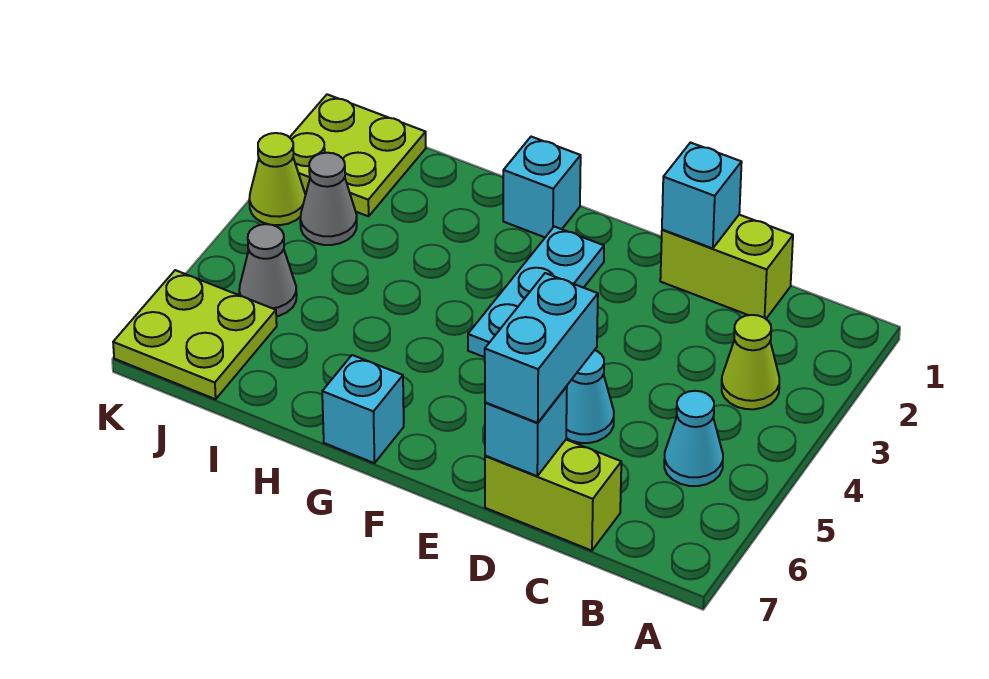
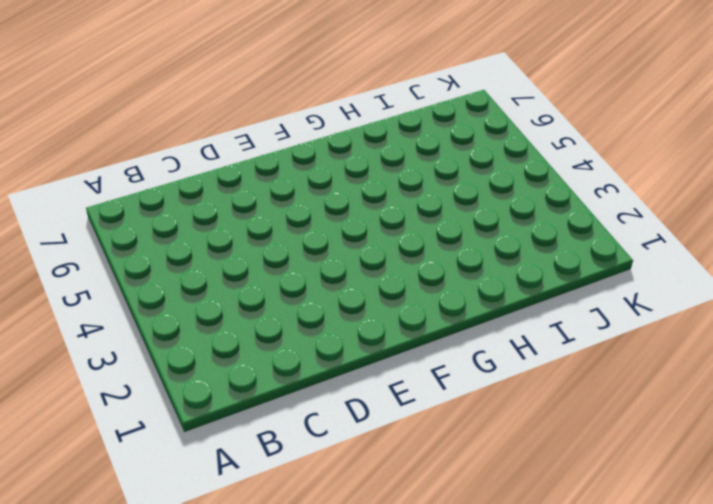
none -> lime cone B3 level 1
none -> cyan cone B5 level 1
none -> lime brick C1:D1 level 1

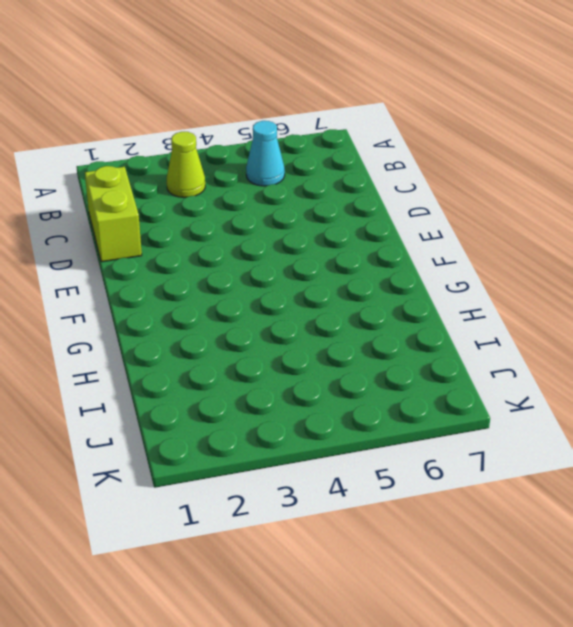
none -> lime brick C7:D7 level 1
none -> cyan cone D5 level 1
none -> cyan plate F2:F4 level 1

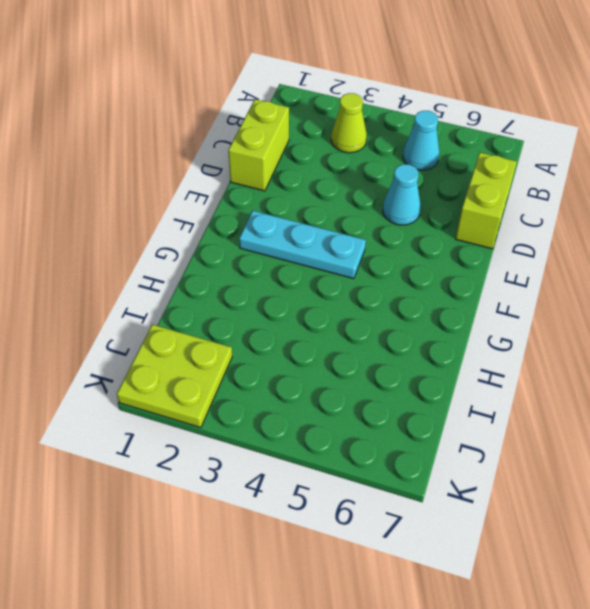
none -> cyan brick G1 level 1
none -> cyan brick G7 level 1
none -> grey cone J3 level 1

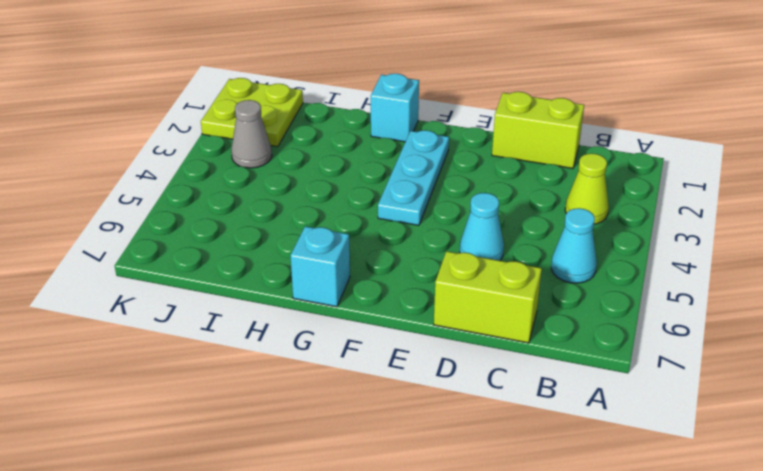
none -> grey cone J5 level 1
none -> lime plate J6:K7 level 1
none -> lime cone K3 level 1

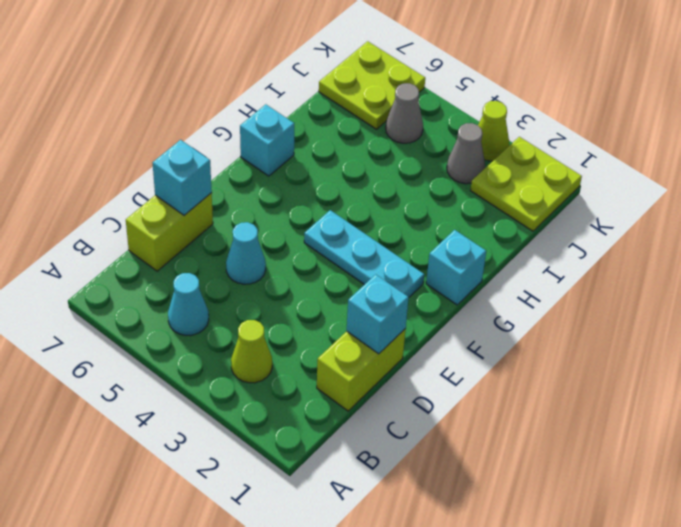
none -> cyan brick D6:D7 level 3

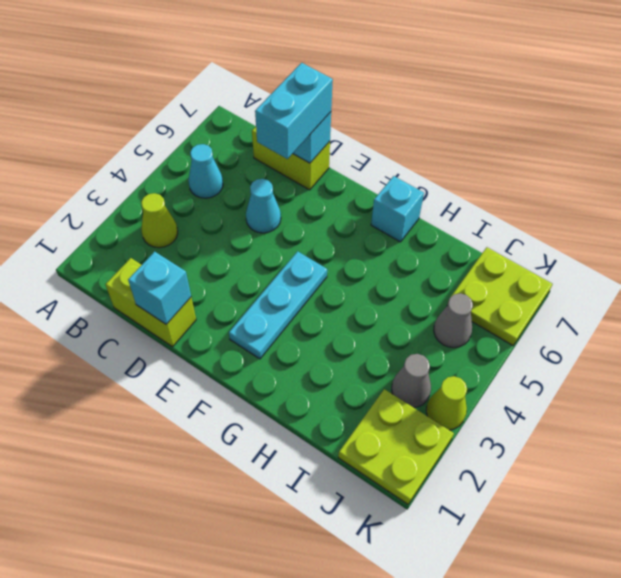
none -> cyan brick G1 level 1

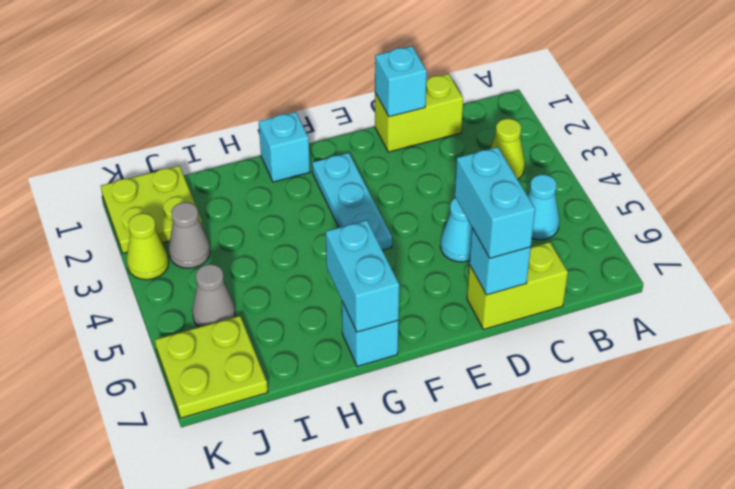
cyan brick G6:G7 level 2 -> none

